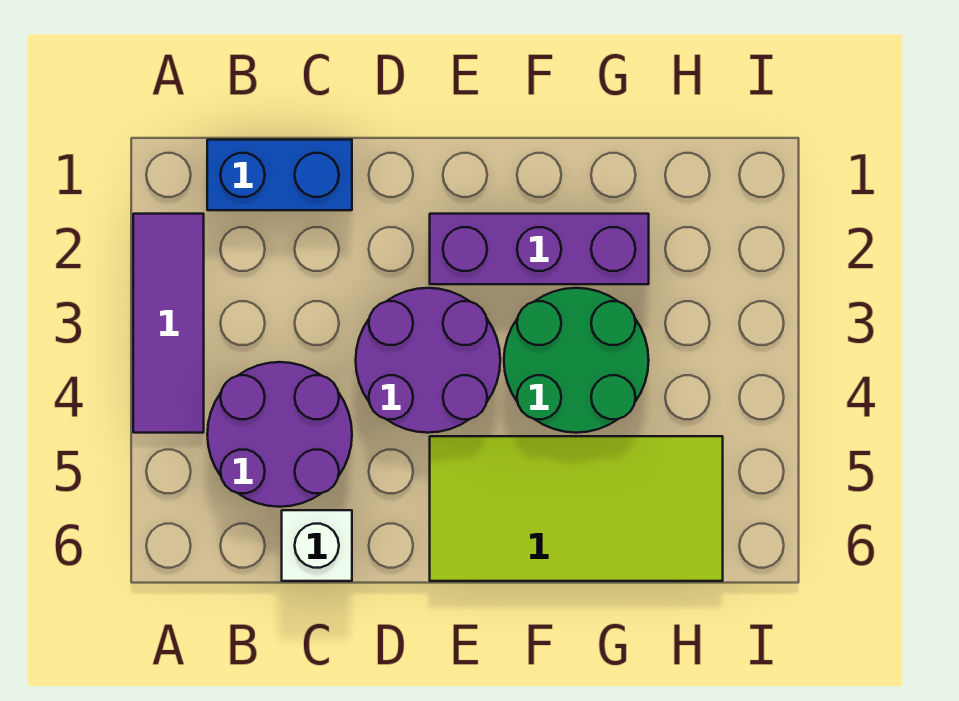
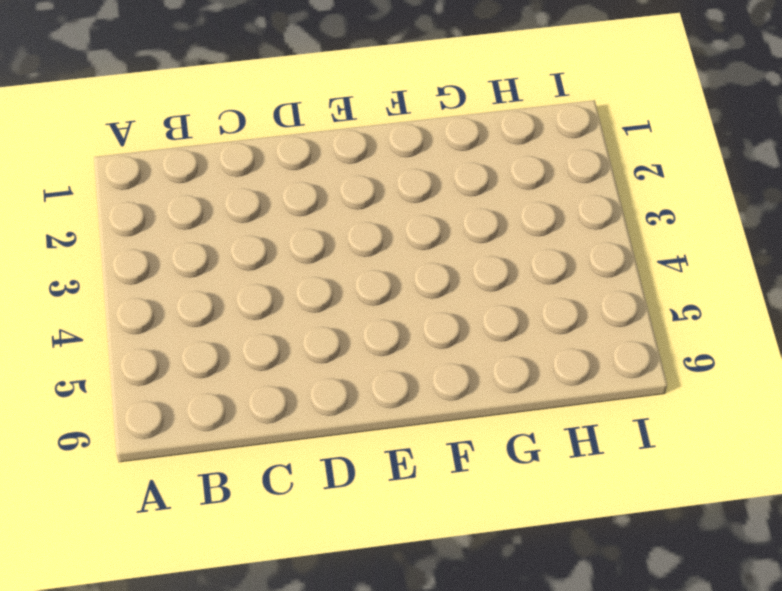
none -> purple tile A2:A4 level 1
none -> blue brick B1:C1 level 1

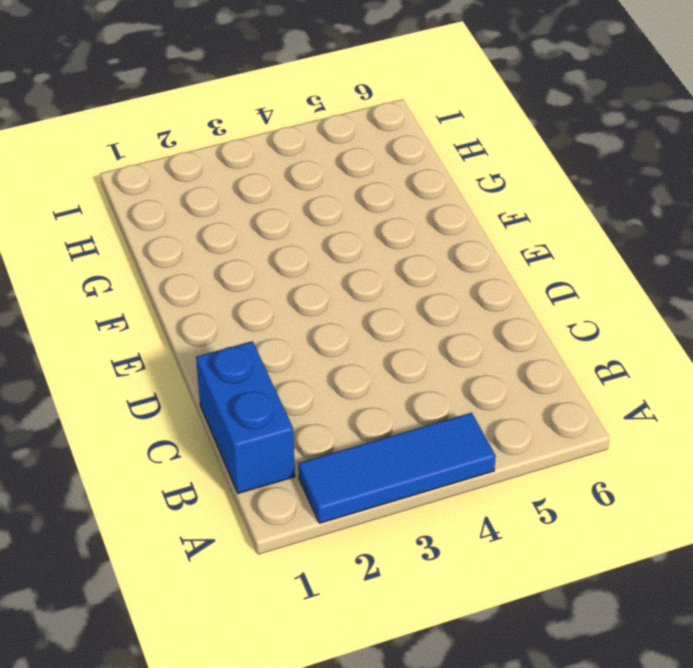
blue tile A2:A4 level 1 -> purple tile A2:A4 level 1
none -> purple round brick B4:C5 level 1
none -> white brick C6 level 1

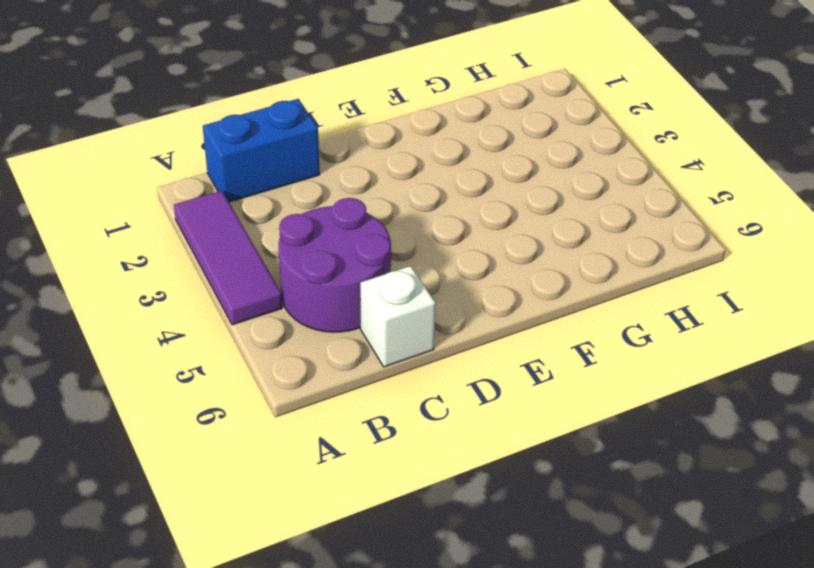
none -> purple round brick D3:E4 level 1
none -> purple brick E2:G2 level 1

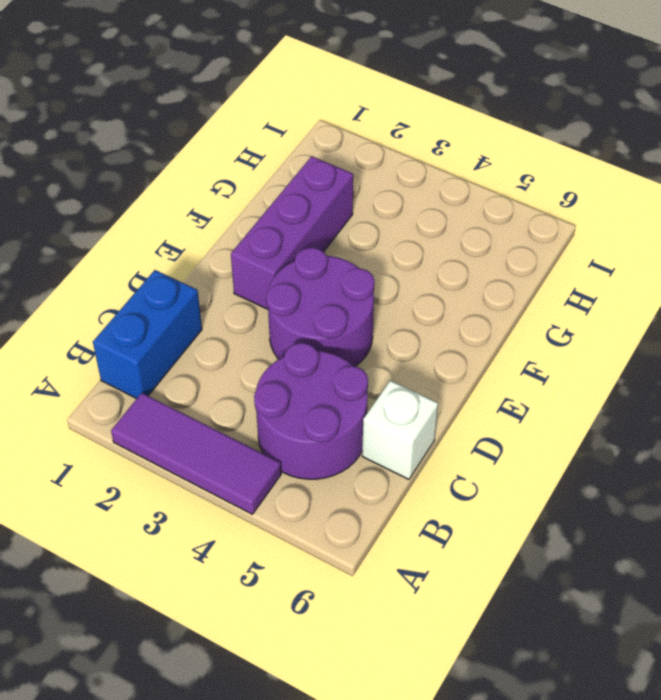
none -> lime tile E5:H6 level 1
none -> green round brick F3:G4 level 1

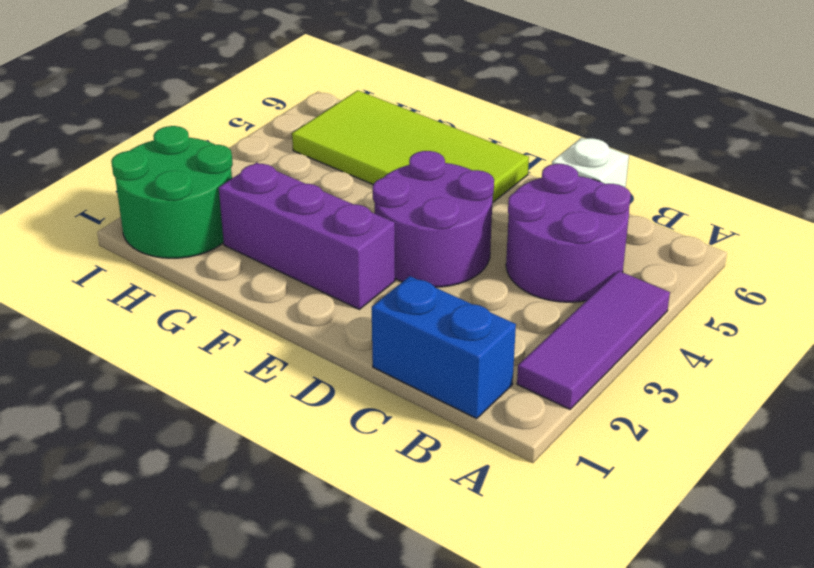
green round brick H1:I2 level 1 -> green round brick F3:G4 level 1

